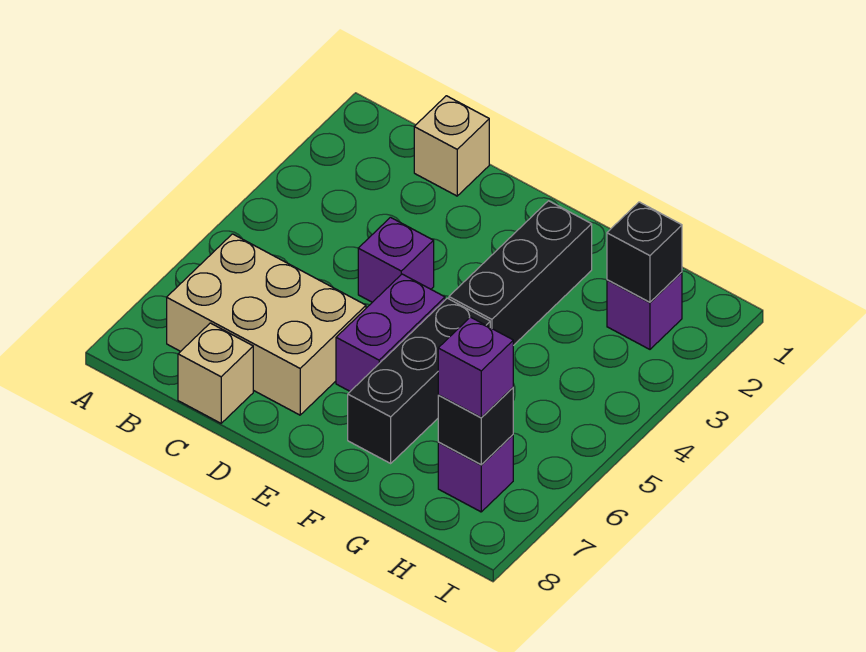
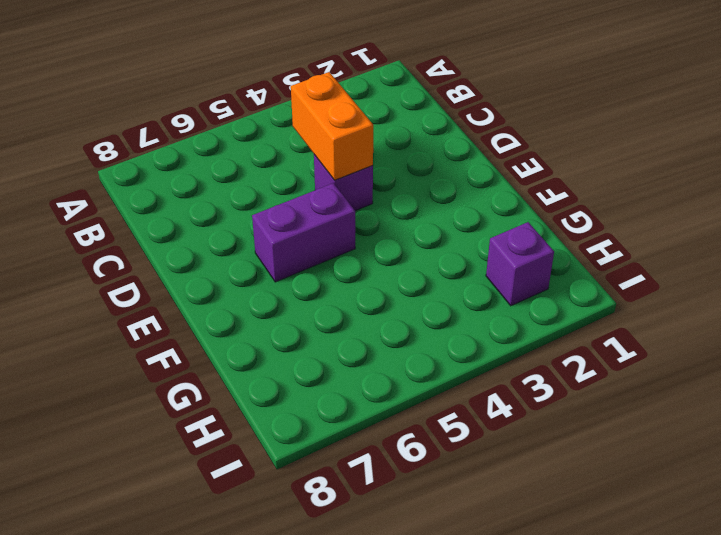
orange brick C4:D4 level 2 -> none
none -> tan brick B6:D7 level 1
none -> tan brick C1 level 1
none -> tan brick C8 level 1

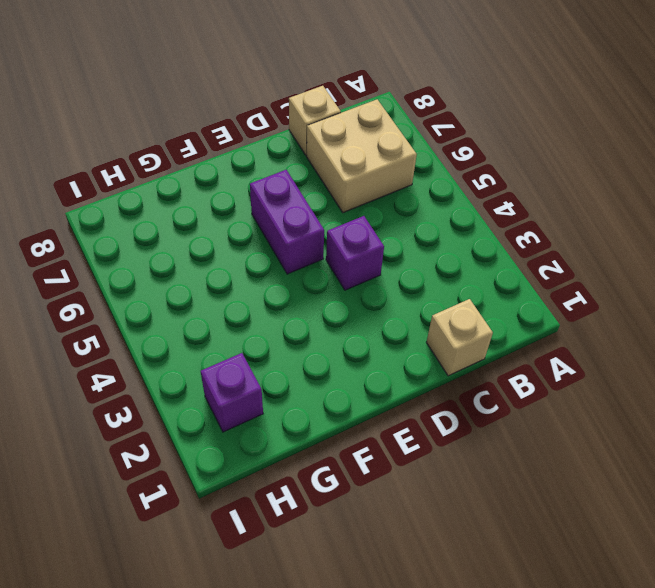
tan brick B6:C7 level 1 -> tan brick B6:D7 level 1
none -> black brick F2:F4 level 1
none -> black brick F5:F7 level 1
none -> purple brick H7 level 1

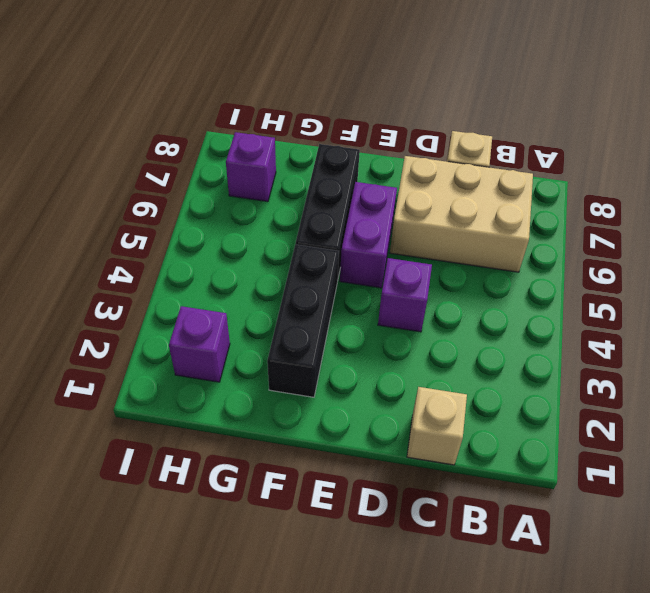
none -> black brick H2 level 2
none -> black brick H7 level 2
none -> purple brick H7 level 3

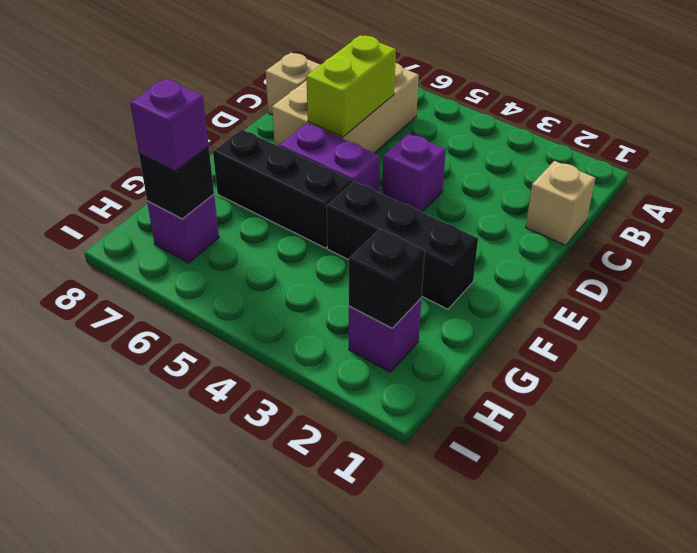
lime brick C6:D6 level 2 -> none

